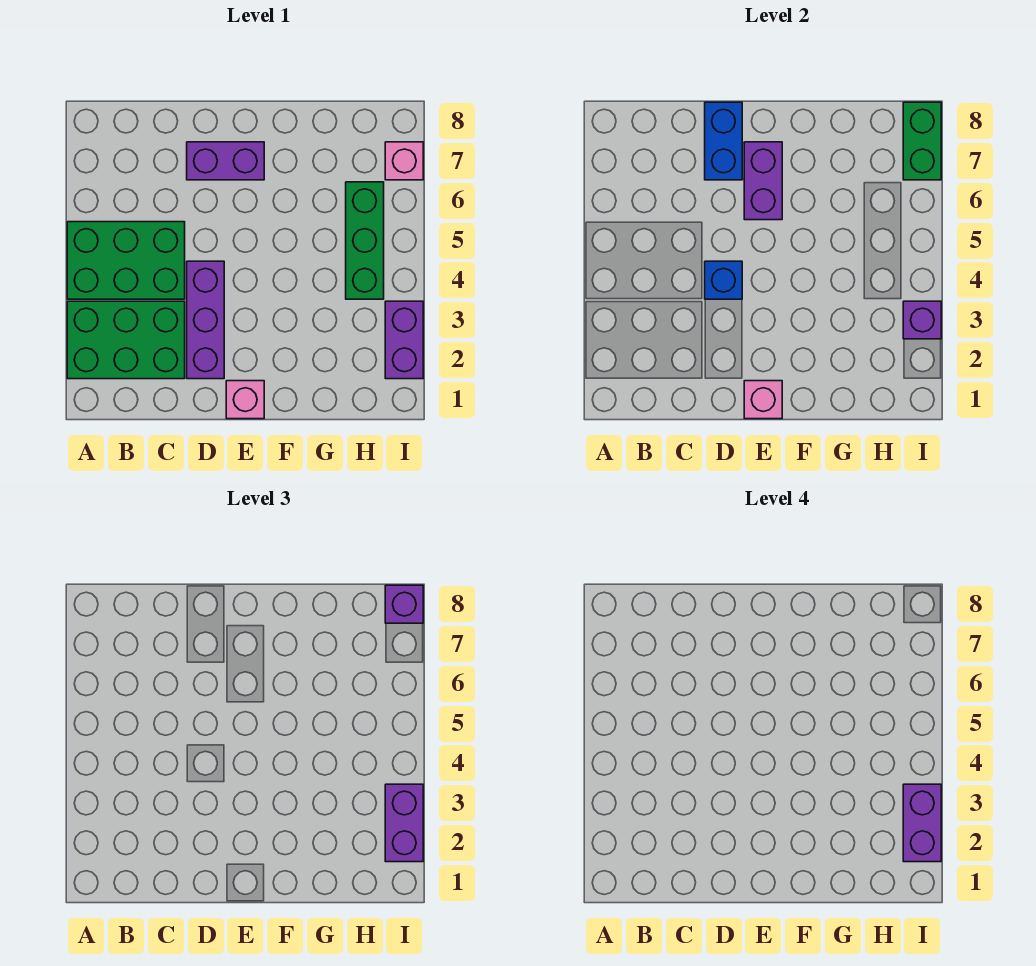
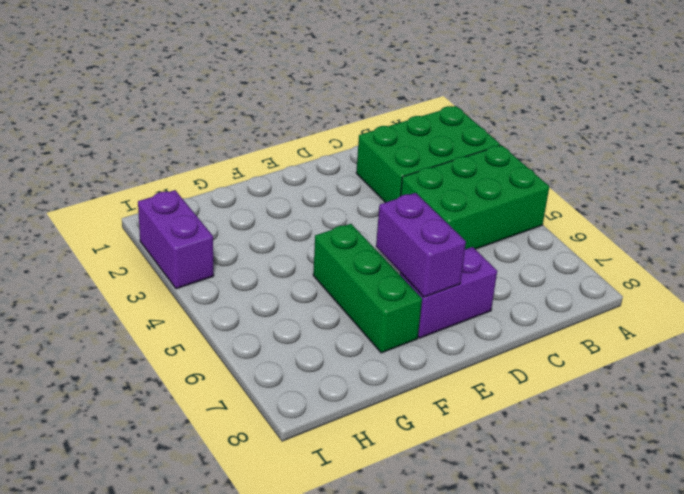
green brick F5:F7 level 1 -> green brick H4:H6 level 1
none -> purple brick D2:D4 level 1
none -> pink brick E1 level 1
none -> pink brick I7 level 1

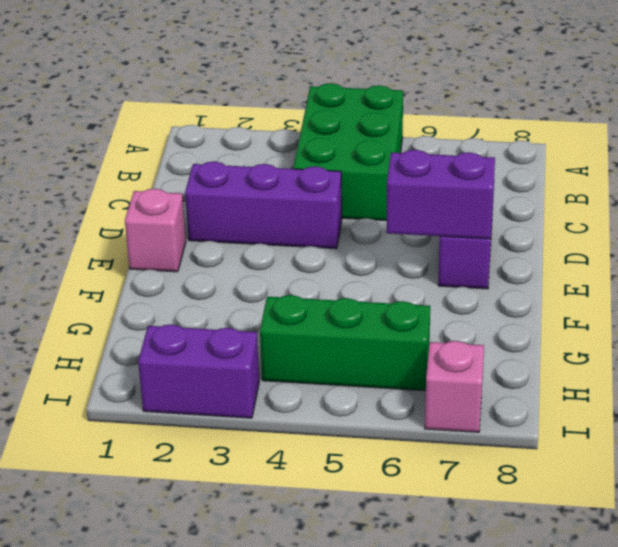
none -> green brick A2:C3 level 1
none -> blue brick D4 level 2
none -> blue brick D7:D8 level 2

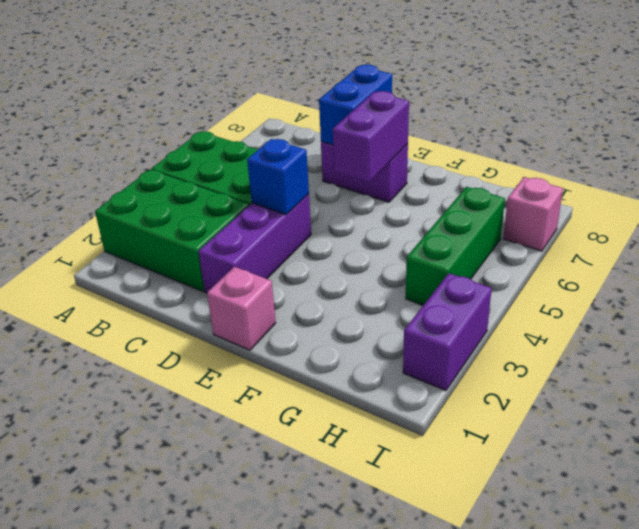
none -> pink brick E1 level 2
none -> purple brick I3 level 2
none -> green brick I7:I8 level 2

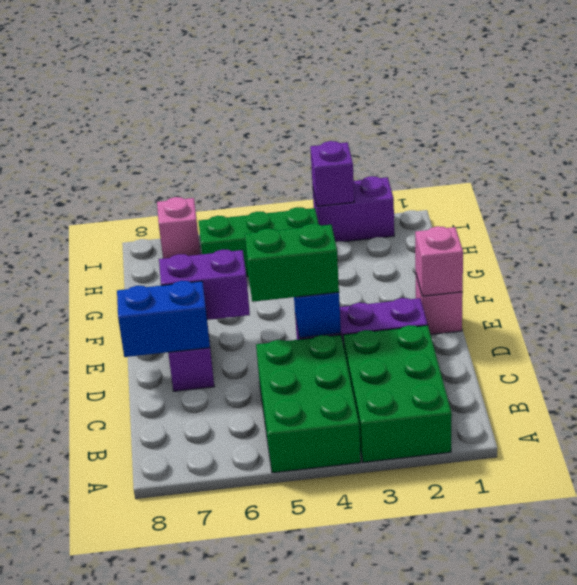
green brick D4:D5 level 3 -> green brick I7:I8 level 2
none -> purple brick I2:I3 level 3
none -> purple brick I8 level 3
none -> purple brick I2:I3 level 4

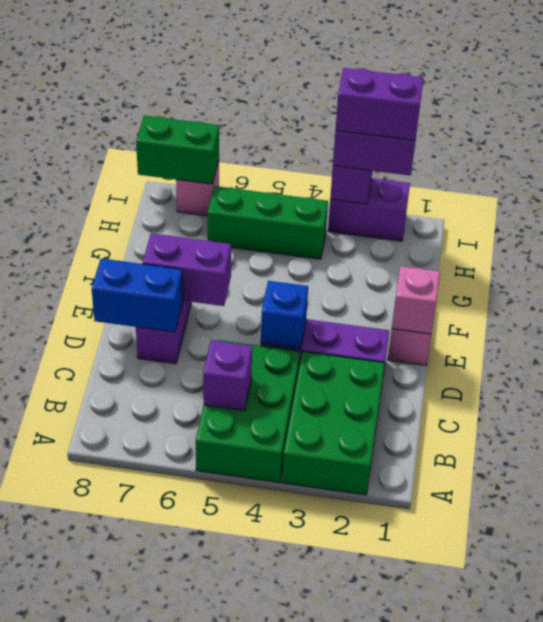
purple brick B5 level 2 -> purple brick I8 level 3

